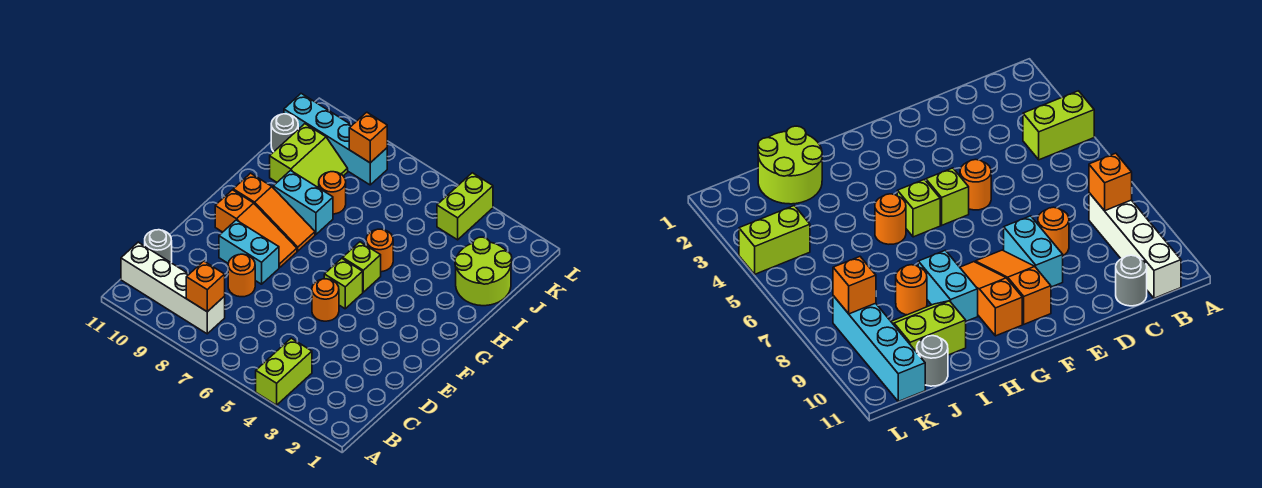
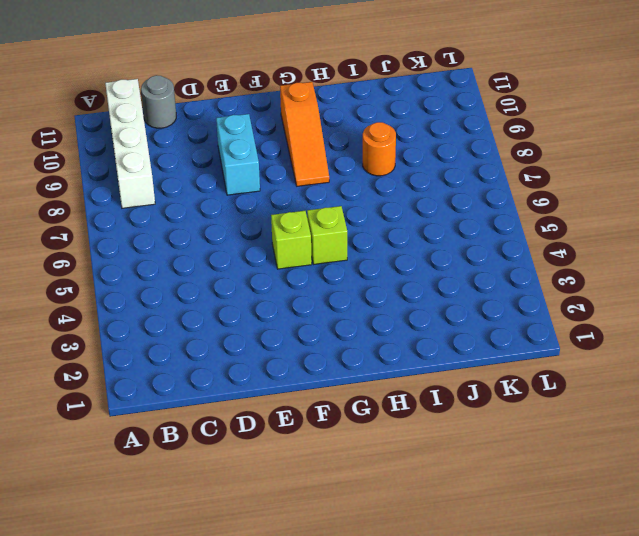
none -> lime brick A4:B4 level 1
none -> orange round brick D8 level 1
none -> orange round brick E5 level 1

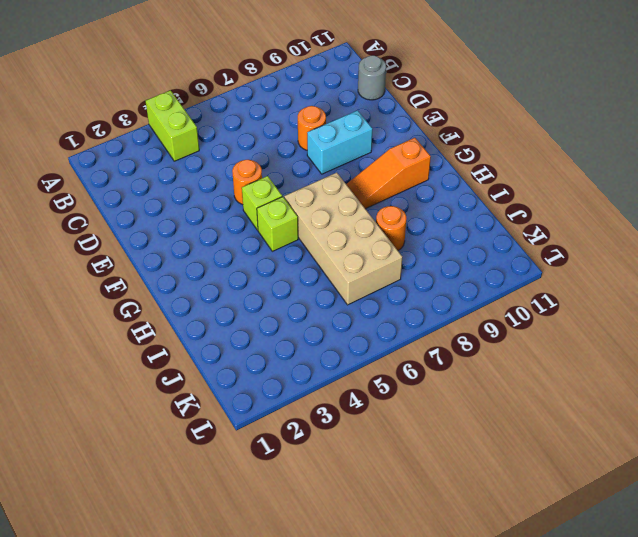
tan brick G6:J7 level 1 -> none
none -> white brick B8:B11 level 1
none -> orange slope F8:F10 level 1 top 10
none -> orange round brick H5 level 1

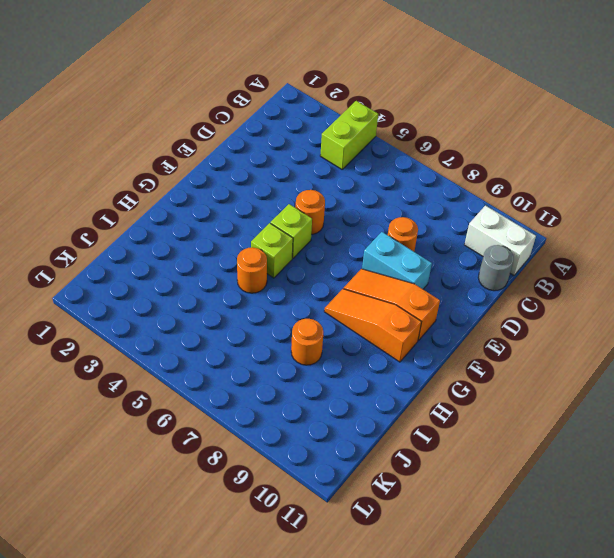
white brick B10:B11 level 1 -> white brick B8:B11 level 1
none -> cyan brick H8:H9 level 1
none -> lime round brick I1:J2 level 1
none -> lime slope I9:J10 level 1 top 10

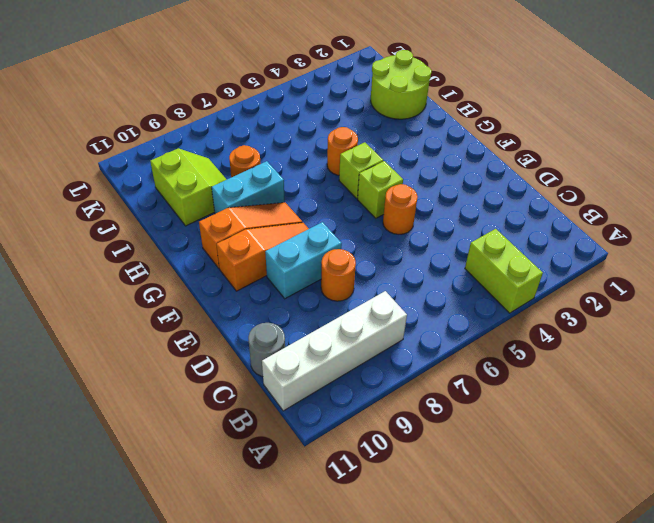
none -> grey round brick J11 level 1
none -> lime brick K4:L4 level 1
none -> cyan brick K8:K11 level 1

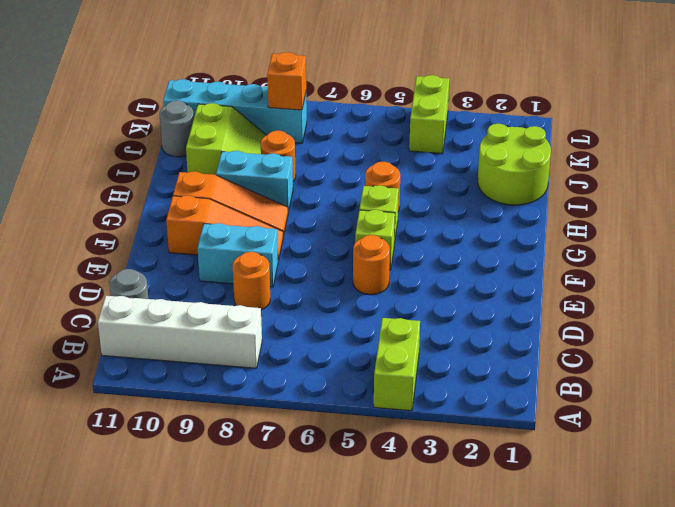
none -> orange brick B8 level 2

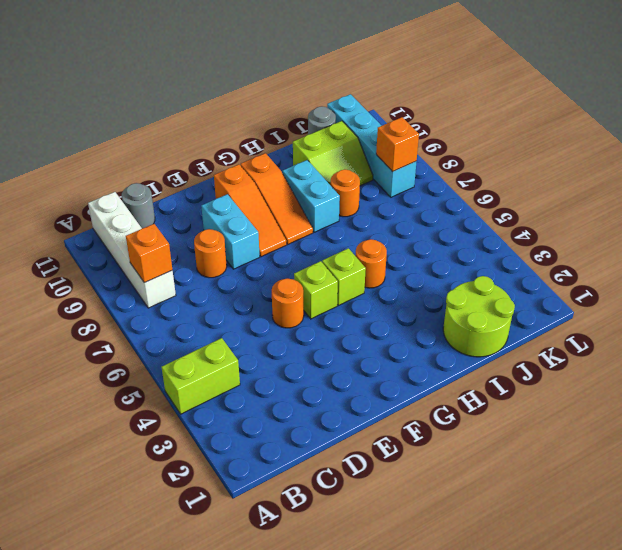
none -> lime brick K4:L4 level 1

